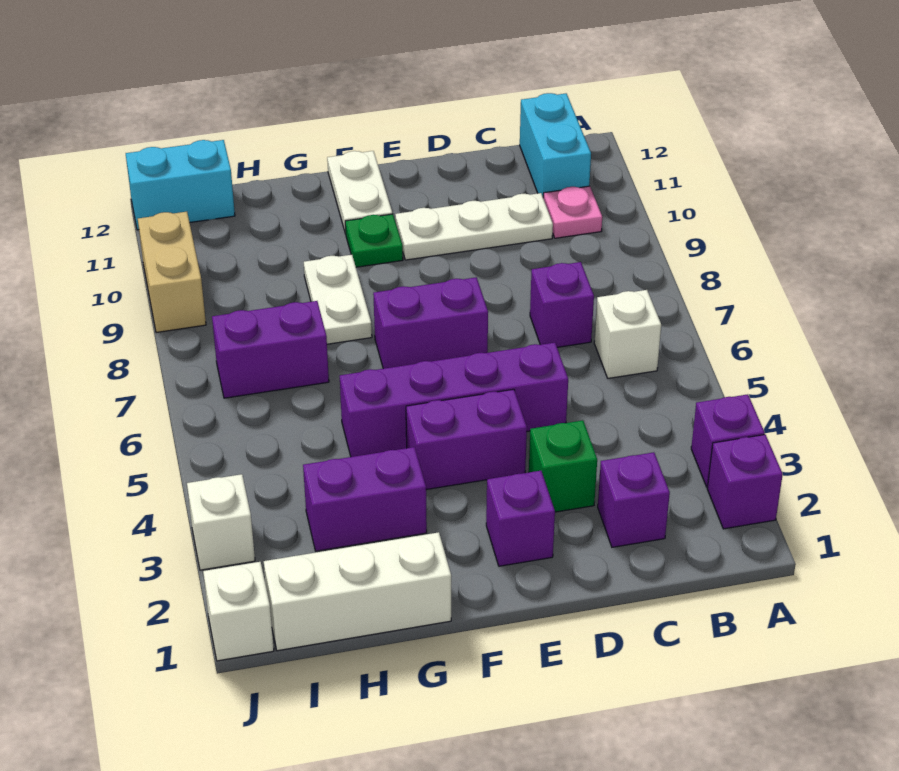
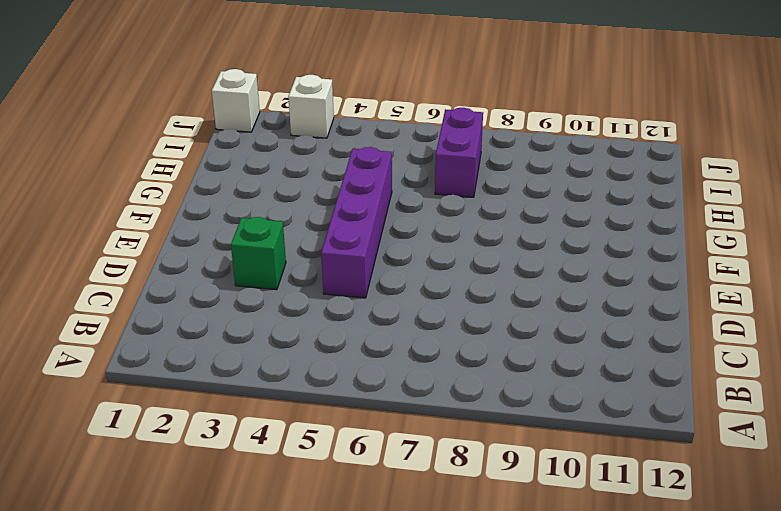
none -> purple brick A2 level 1
none -> purple brick A3 level 1
none -> white brick B6 level 1

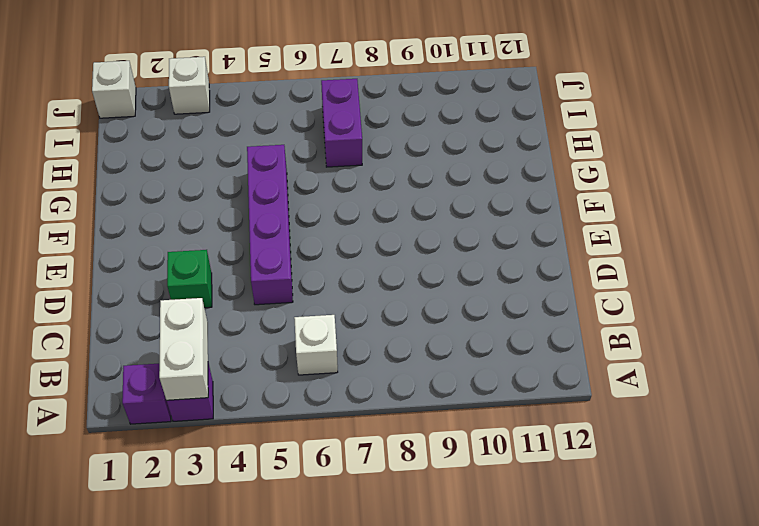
white brick A3:B3 level 2 -> none
none -> pink plate B10 level 1
none -> cyan brick B11:B12 level 1
none -> purple brick C2 level 1

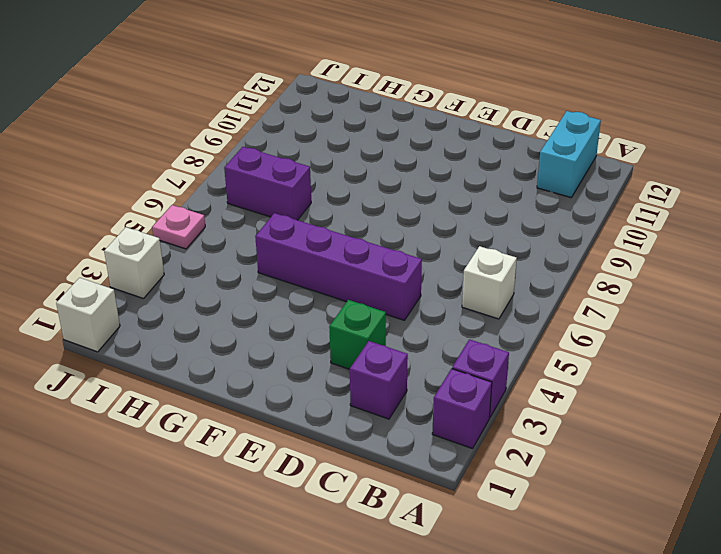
pink plate J5 level 1 -> pink plate B10 level 1
none -> purple brick C7 level 1
none -> white plate C10:E10 level 1
none -> purple brick E2 level 1

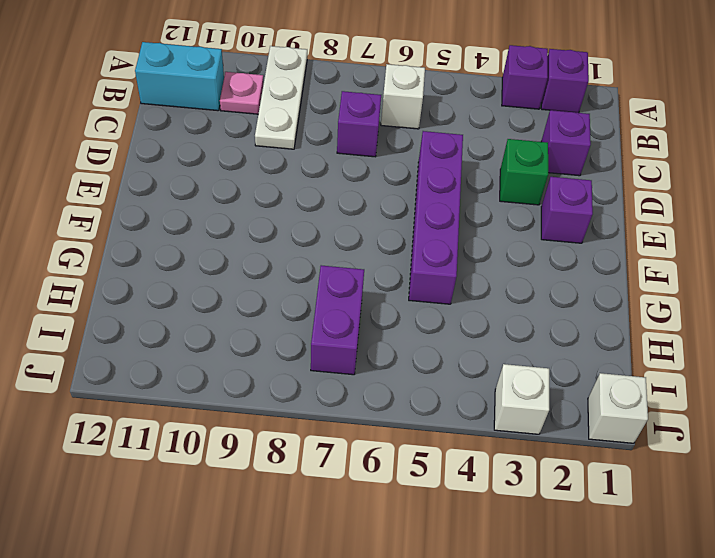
white plate A9:C9 level 1 -> white plate C10:E10 level 1
none -> purple brick E4:F4 level 1
none -> purple brick E7:F7 level 1
none -> green plate F10 level 1

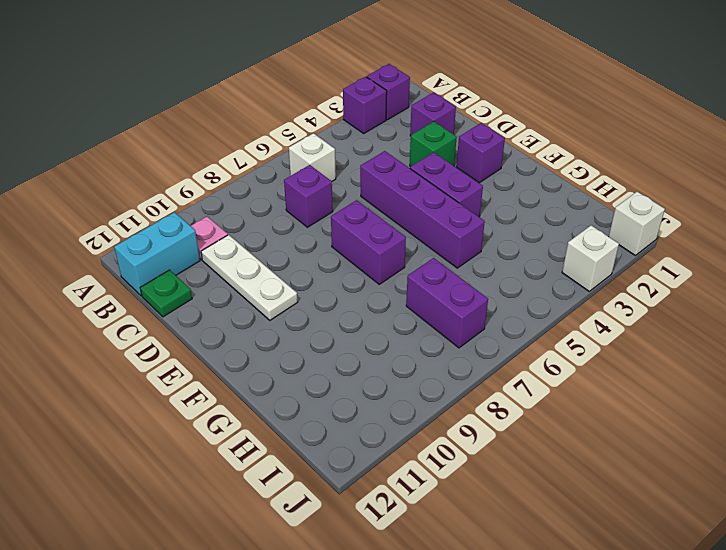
green plate C12 level 1 -> green plate F10 level 1
none -> white plate F11:F12 level 1
none -> white brick G1:I1 level 1
none -> purple brick G3:H3 level 1

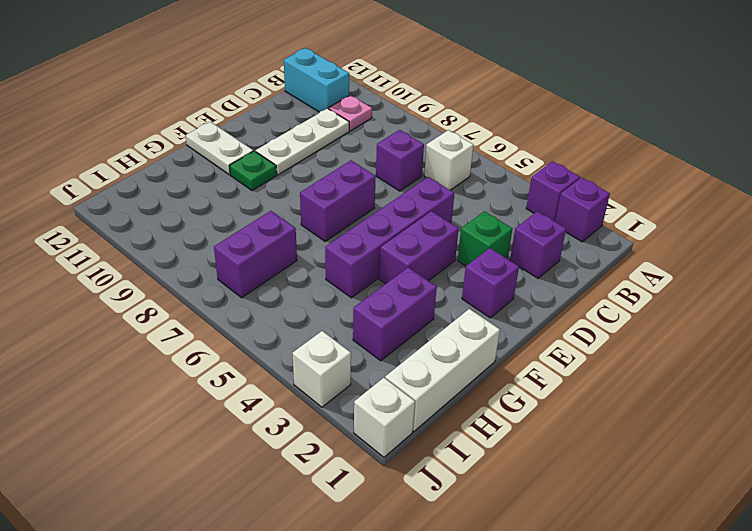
none -> white plate G8:G9 level 1
none -> cyan brick I12:J12 level 1
none -> tan brick J9:J10 level 1

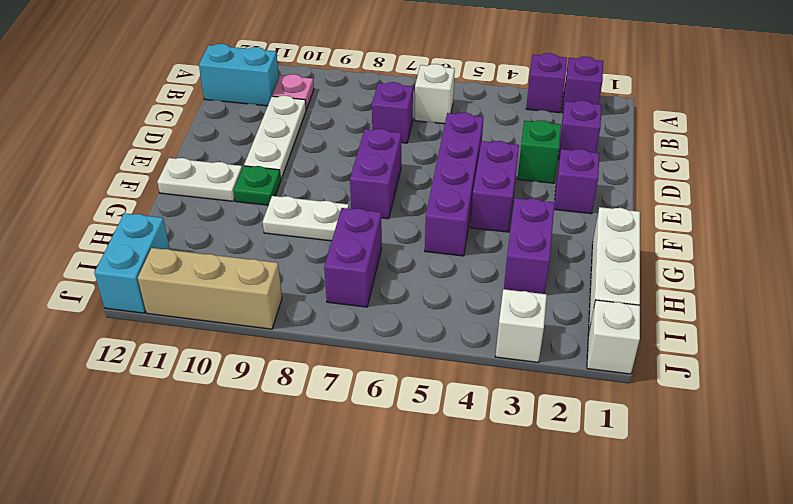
tan brick J9:J11 level 1 -> tan brick J9:J10 level 1

